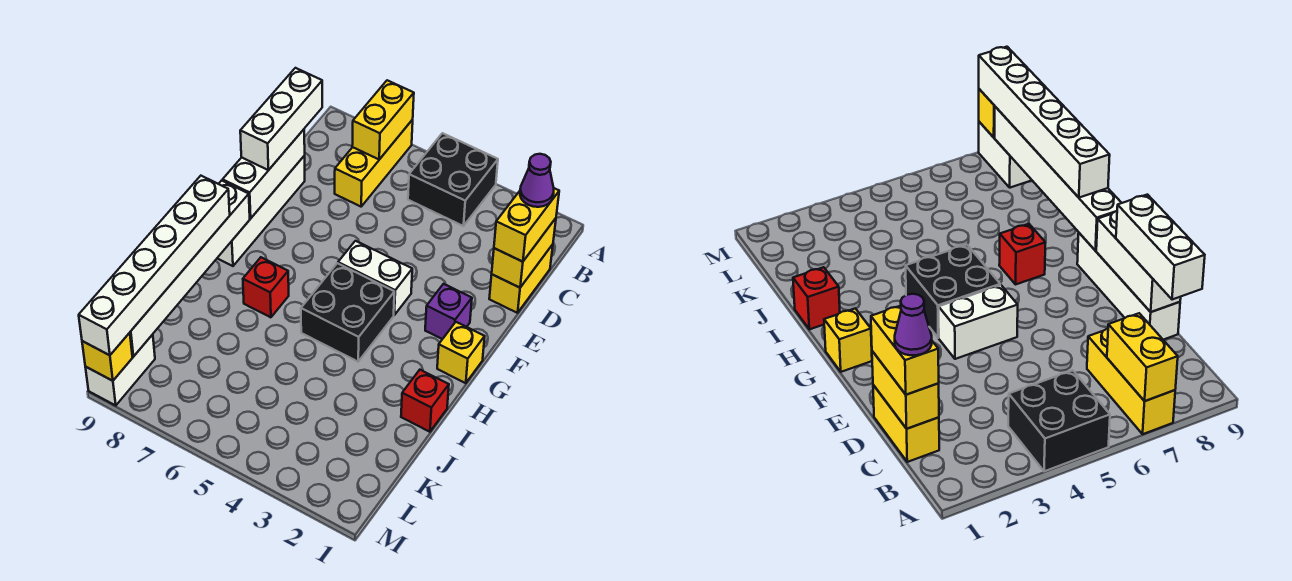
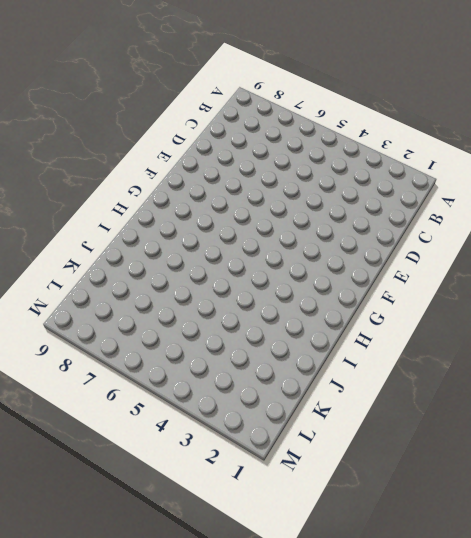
none -> black brick A4:B5 level 1
none -> yellow brick A7:C7 level 1
none -> yellow brick C1:D1 level 1

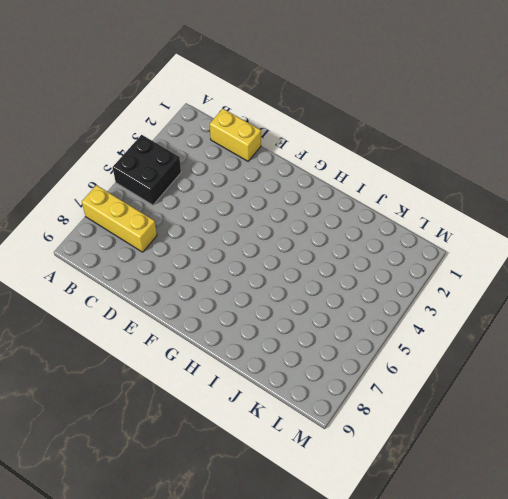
none -> white brick D9:G9 level 1
none -> purple brick F2 level 1
none -> white brick F4:F5 level 1

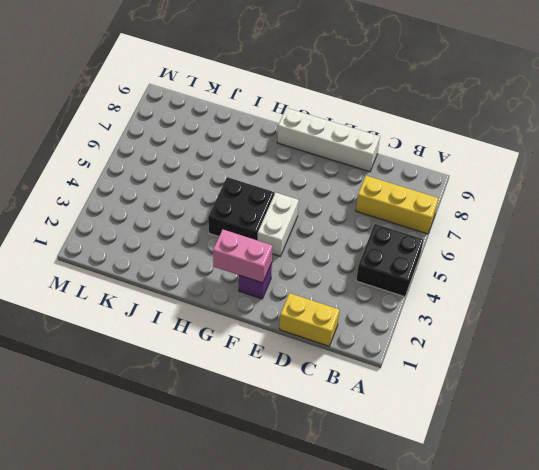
pink brick F2:G2 level 2 -> none
none -> yellow brick G1 level 1
none -> red brick H7 level 1
none -> red brick I1 level 1

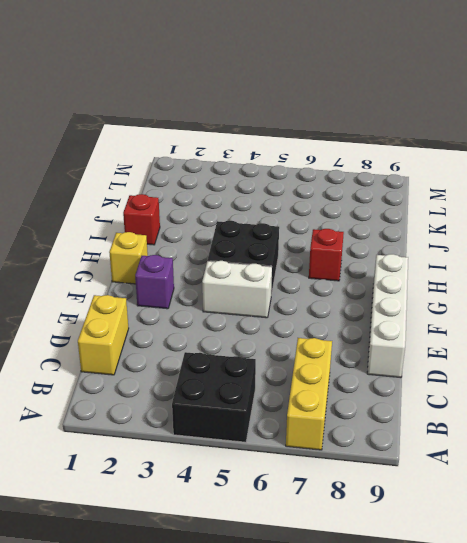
none -> white brick L9:M9 level 1
none -> yellow brick A7:B7 level 2
none -> yellow brick C1:D1 level 2

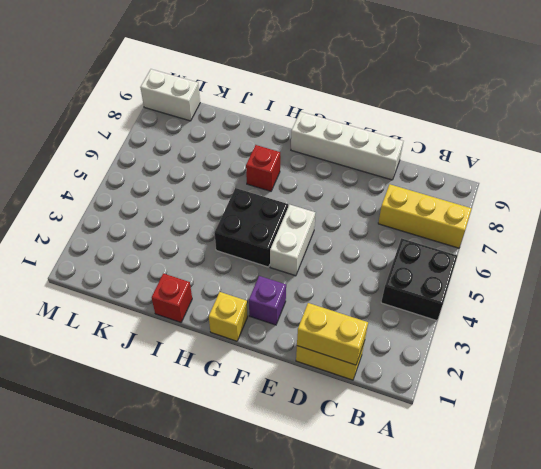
none -> yellow brick A7:B7 level 2
none -> white brick D9:F9 level 2
none -> white brick G9:L9 level 2

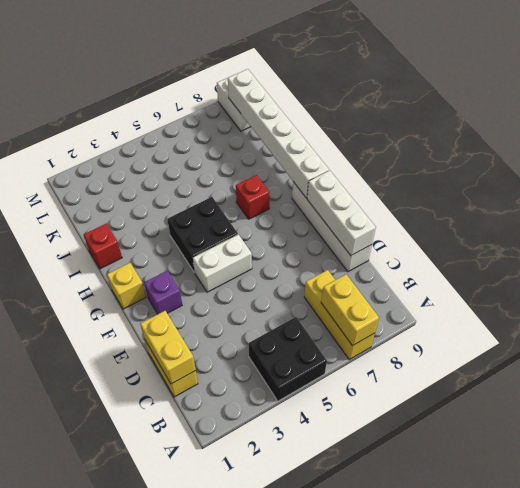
none -> yellow brick M9 level 2
none -> yellow brick C1:D1 level 3
none -> white brick C9:E9 level 3

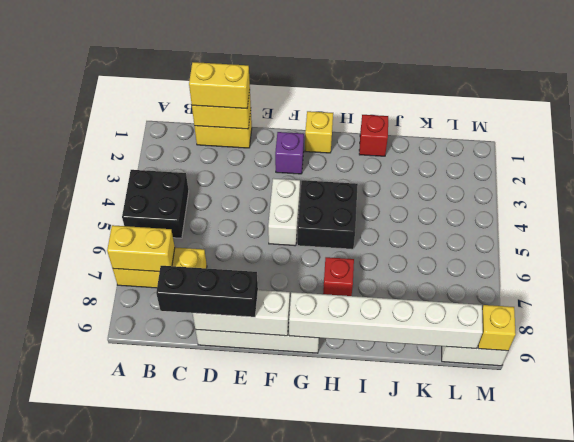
black brick C9:E9 level 3 -> white brick C9:E9 level 3
none -> white brick H9:M9 level 3
none -> purple cone C1 level 4

